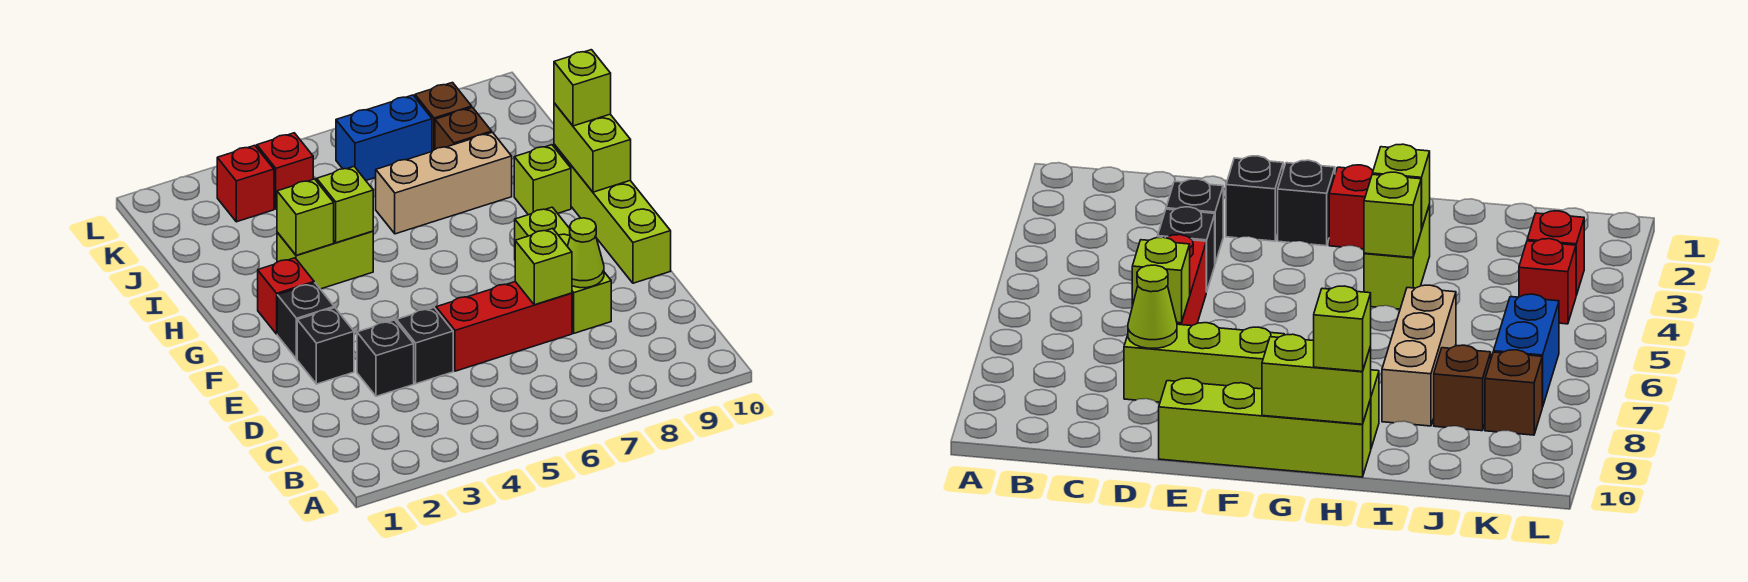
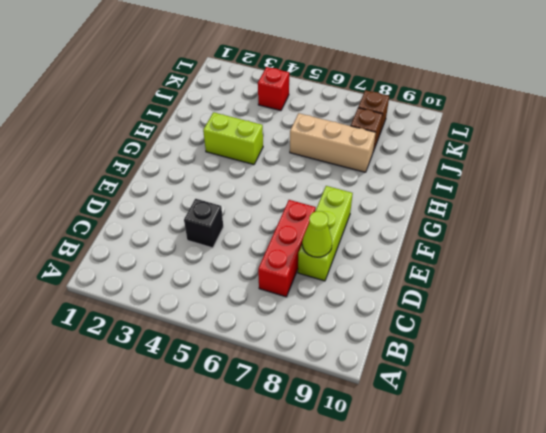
red brick C7:E7 level 1 -> red brick D5:D7 level 1
none -> black brick D3 level 1
none -> black brick E2 level 1
none -> lime brick E10:H10 level 1

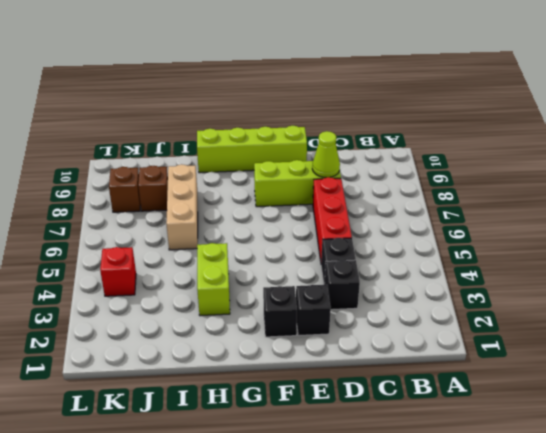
none -> red brick G2 level 1
none -> lime brick H9 level 1
none -> red brick K3 level 1

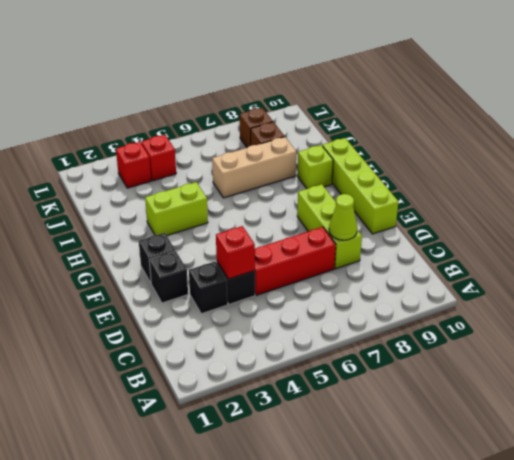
red brick D4 level 2 -> red brick G2 level 1
none -> blue brick K6:K7 level 1
none -> lime brick D7 level 2
none -> lime brick G10:H10 level 2

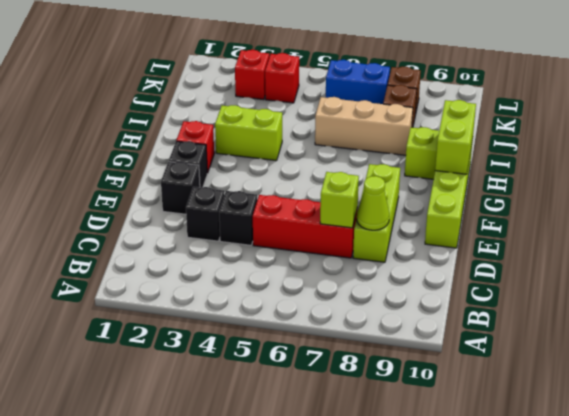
none -> lime brick H3 level 2
none -> lime brick H4 level 2
none -> lime brick H10 level 3

